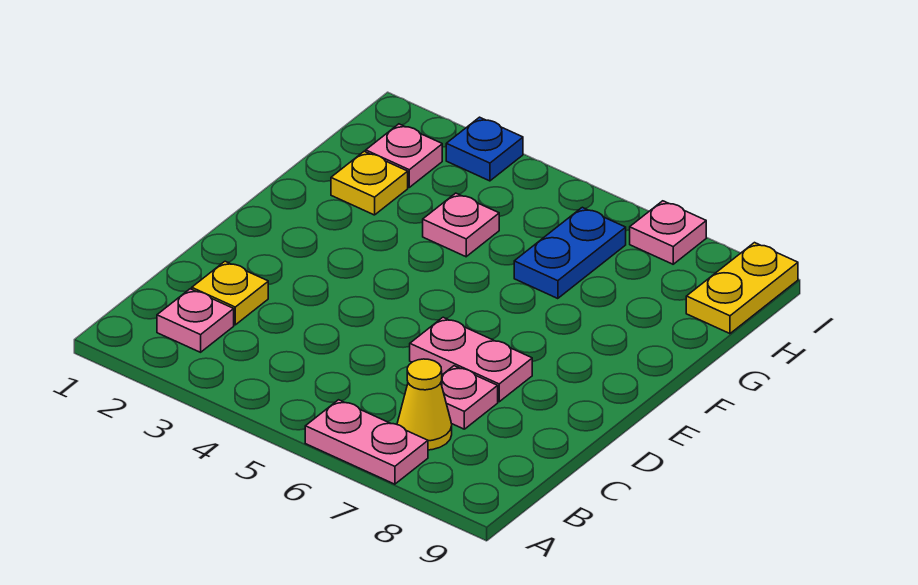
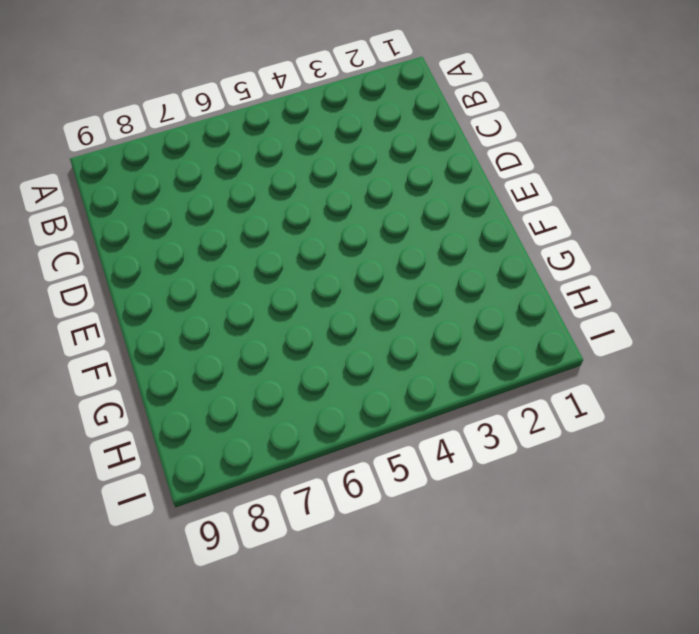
none -> pink plate A6:A7 level 1
none -> pink plate B2 level 1
none -> yellow cone B7 level 1

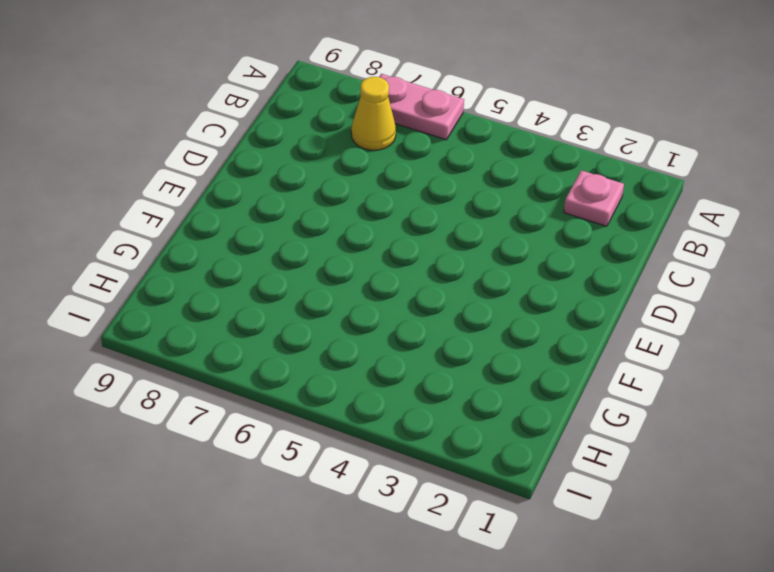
none -> yellow plate C2 level 1
none -> pink plate C7 level 1
none -> pink plate D6:D7 level 1

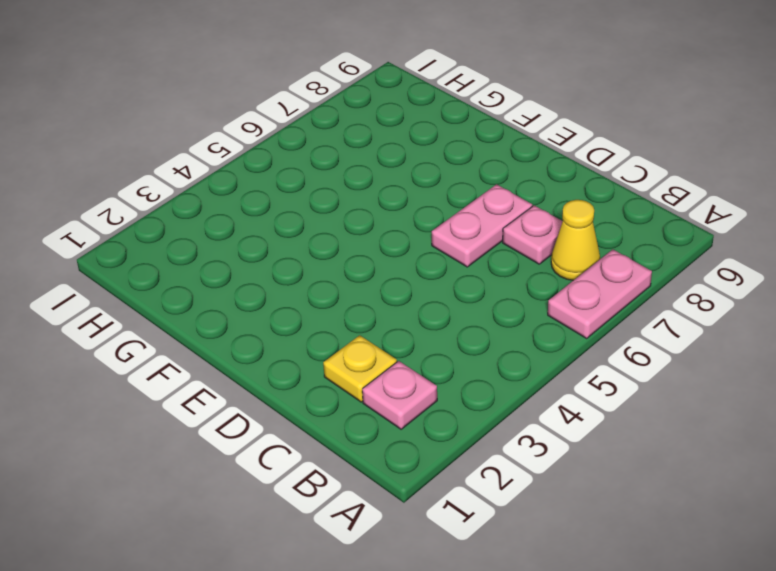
none -> yellow plate G2 level 1
none -> pink plate G4 level 1
none -> blue plate G6:H6 level 1

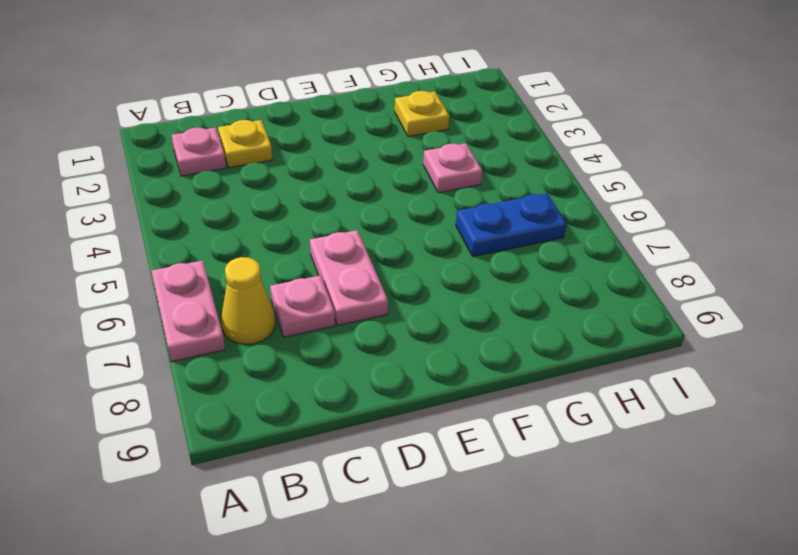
none -> pink plate H2 level 1
none -> yellow plate H9:I9 level 1
none -> blue plate I3 level 1

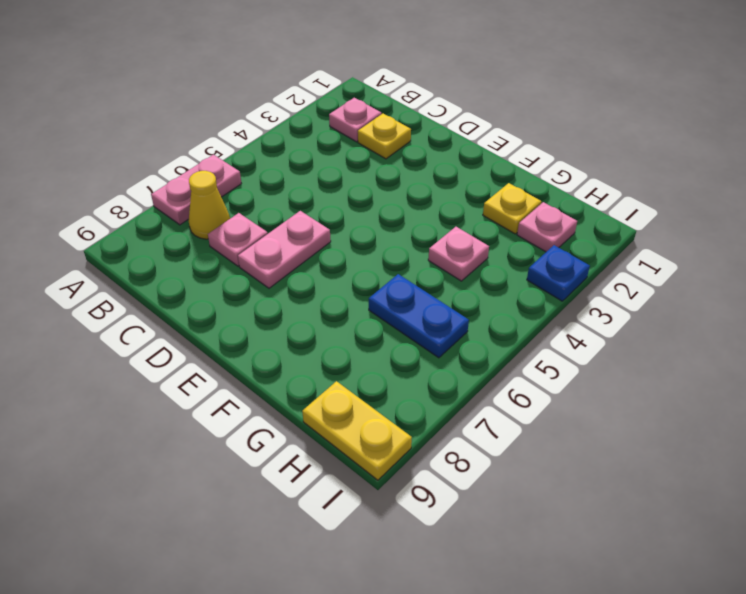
none -> pink plate I7 level 1

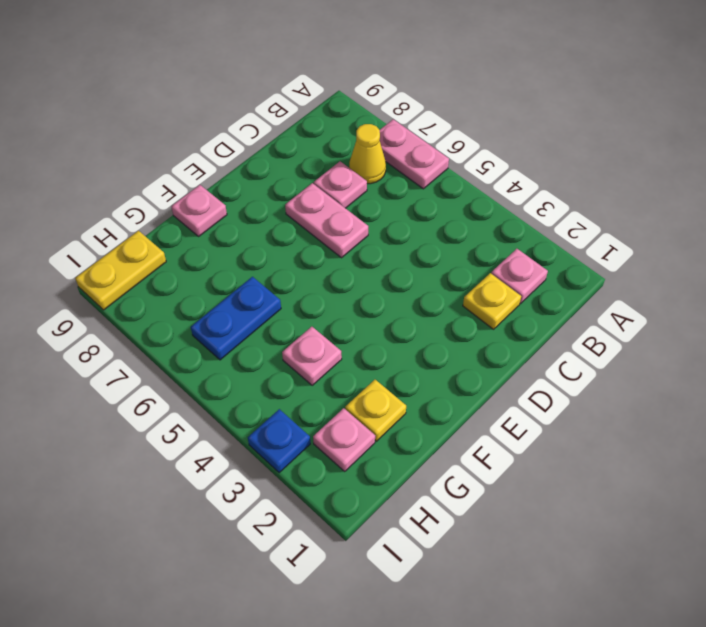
pink plate F9 level 1 -> pink plate I7 level 1

